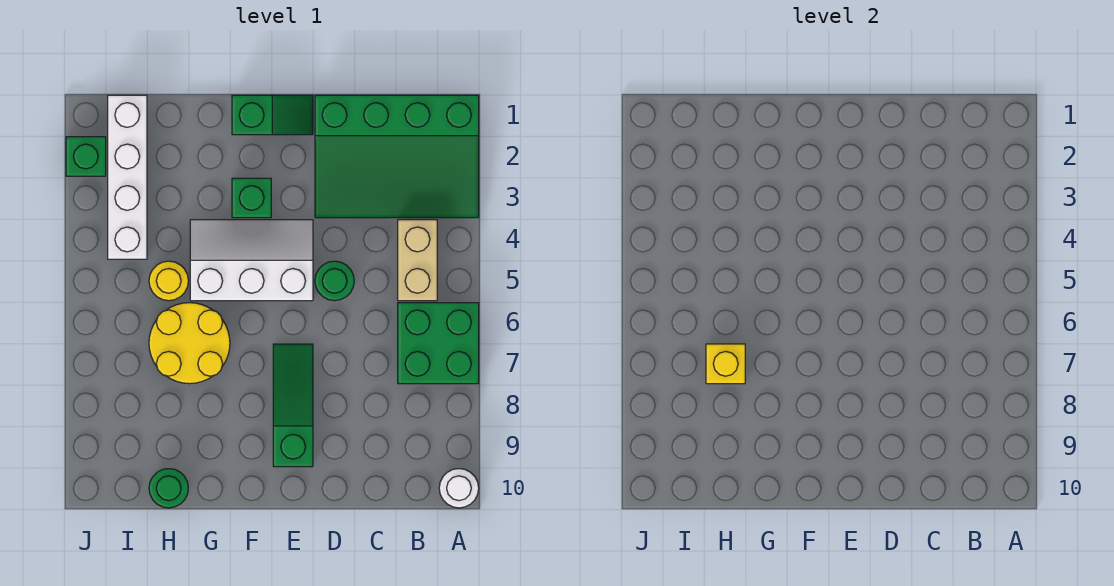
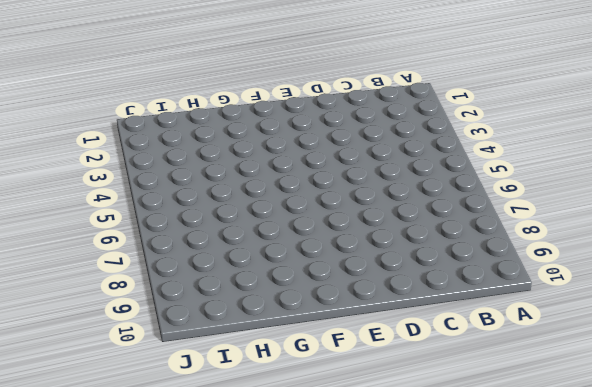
none -> green slope A1:D3 level 1 top 1
none -> green brick A6:B7 level 1
none -> white round brick A10 level 1

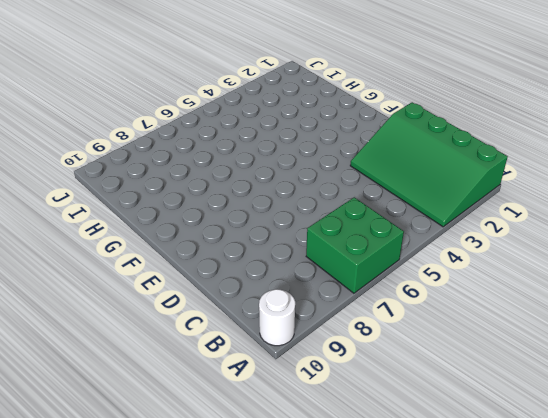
none -> tan brick B4:B5 level 1
none -> green round brick D5 level 1
none -> green slope E1:F1 level 1 top F

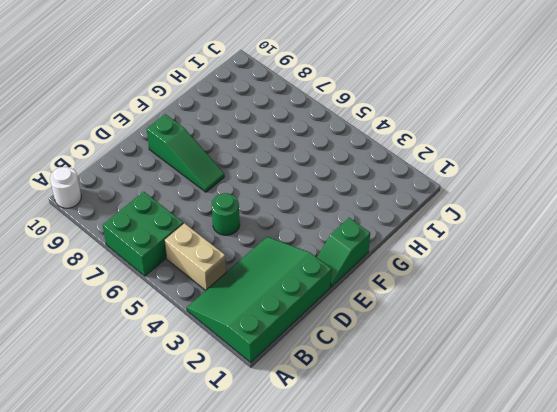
none -> white slope E4:G5 level 1 top 5
none -> green brick F3 level 1
none -> yellow round brick G6:H7 level 1

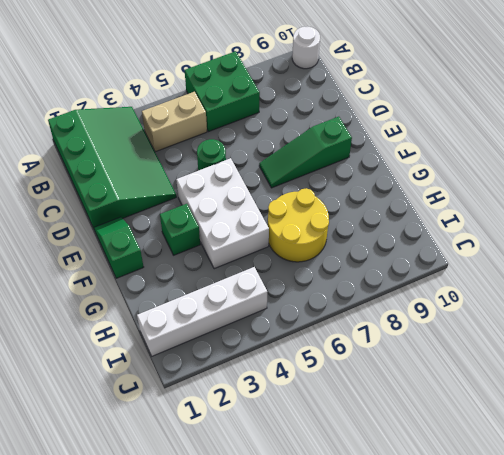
white brick E4:G5 level 1 -> white slope E4:G5 level 1 top 5
none -> yellow round brick H5 level 1
none -> green round brick H10 level 1
none -> green brick J2 level 1

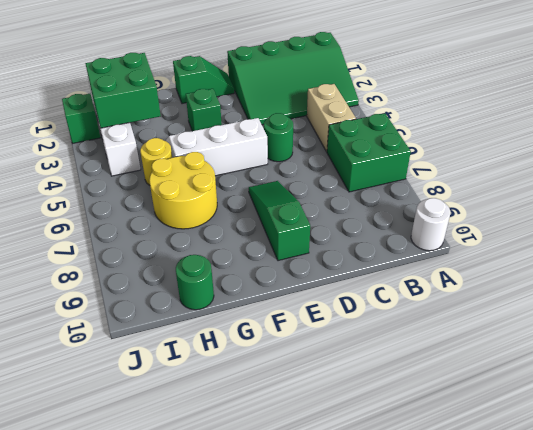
green brick H2:I3 level 2 -> none
none -> yellow brick H7 level 2

